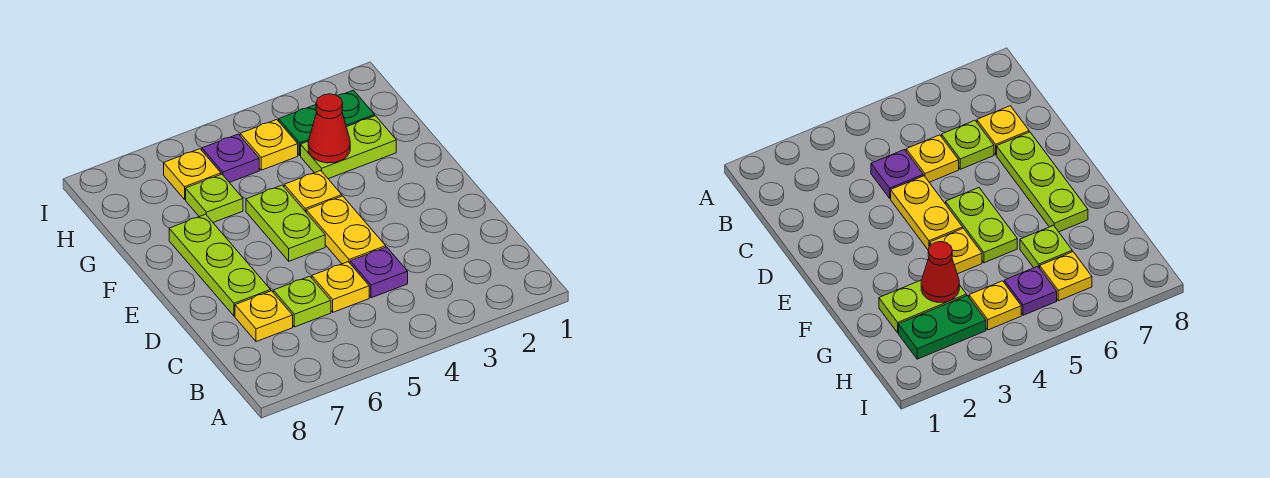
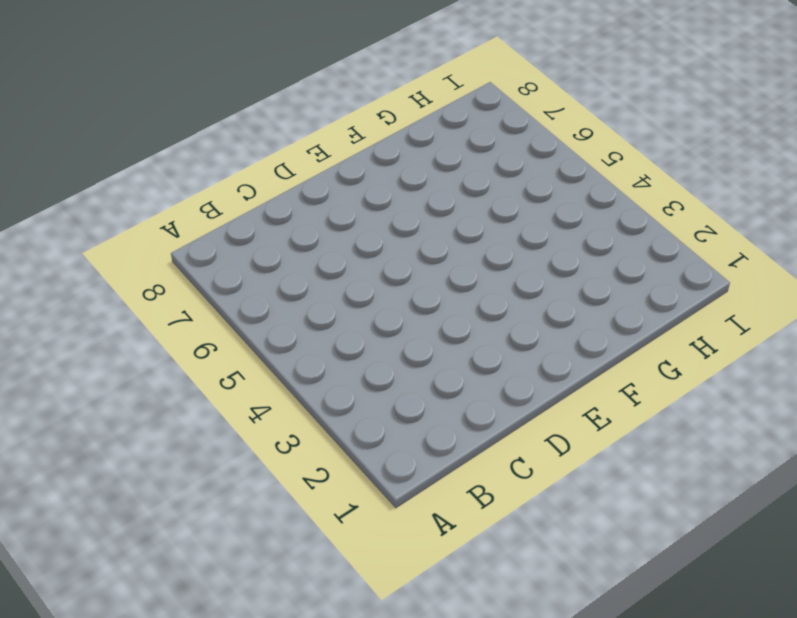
none -> purple plate C4 level 1
none -> yellow plate C5 level 1
none -> lime plate C6 level 1

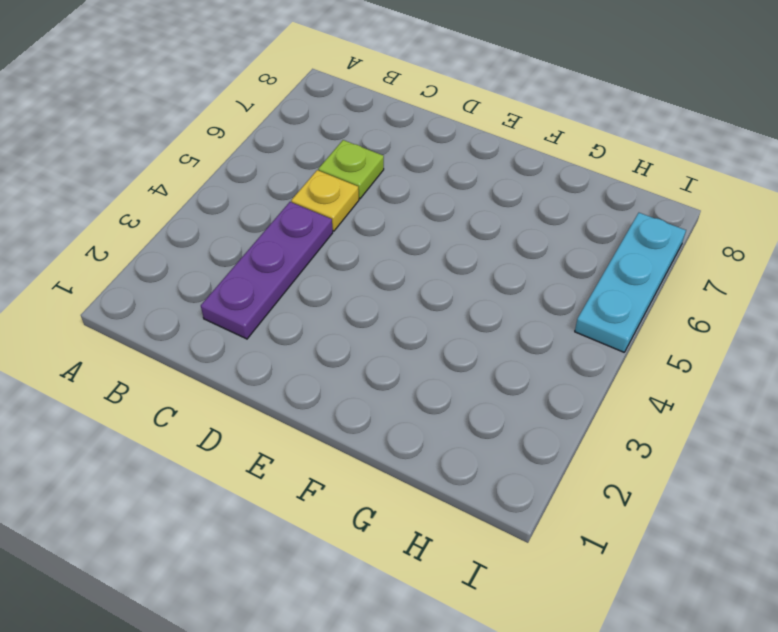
purple plate C2:C4 level 1 -> purple plate C4 level 1
cyan plate I5:I7 level 1 -> none
none -> yellow plate C7 level 1
none -> yellow plate D4:E4 level 1
none -> lime plate D7:F7 level 1

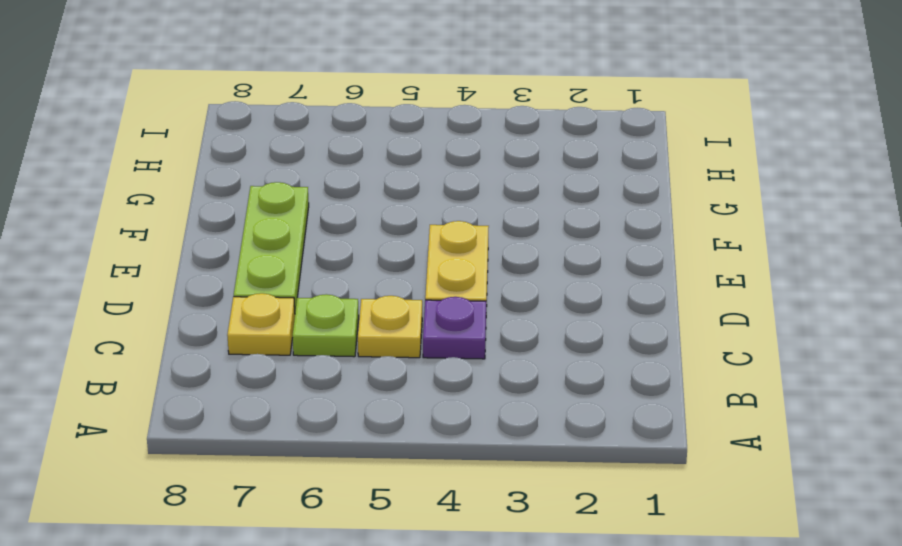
none -> lime plate E5:F5 level 1
none -> yellow plate F4 level 1
none -> lime plate G2:G3 level 1

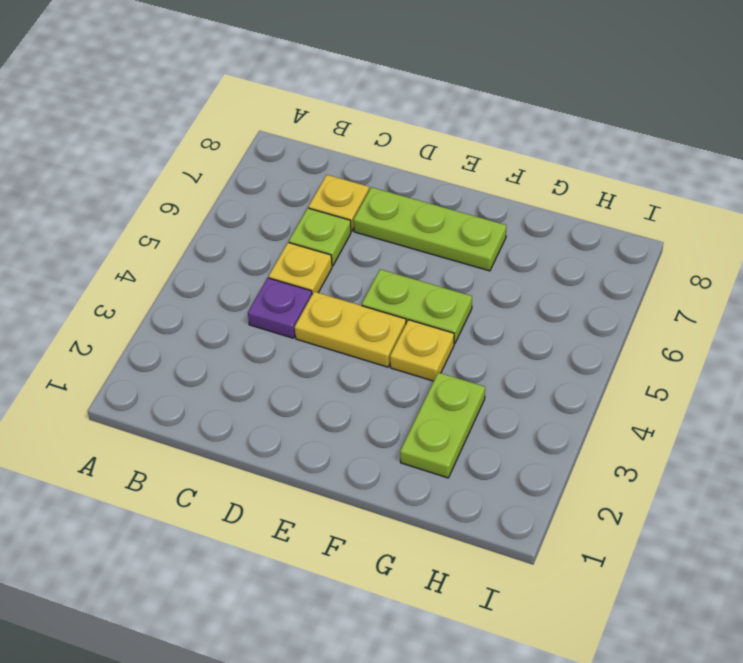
none -> lime plate G6 level 1
none -> green plate H2:H3 level 1
none -> yellow plate H4 level 1

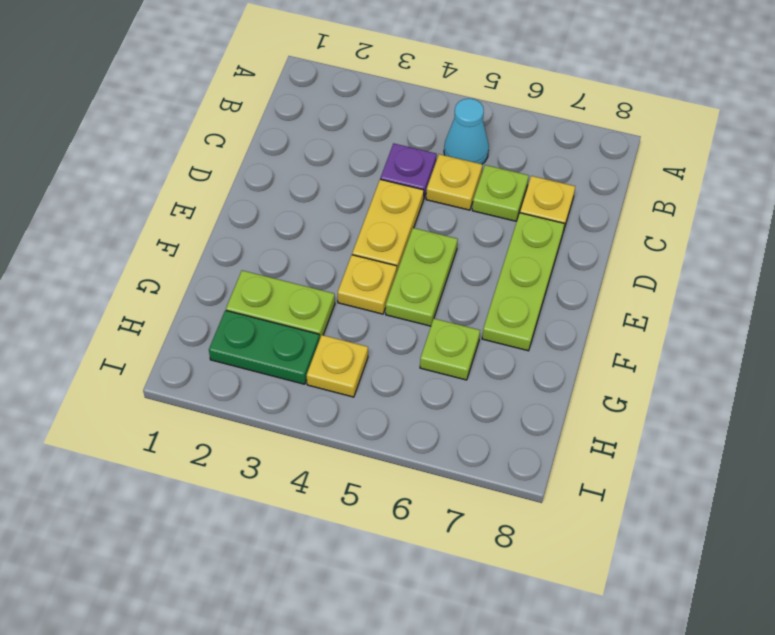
cyan cone B5 level 1 -> none
none -> purple plate H5 level 1
none -> yellow plate H6 level 1
none -> red cone G3 level 2

